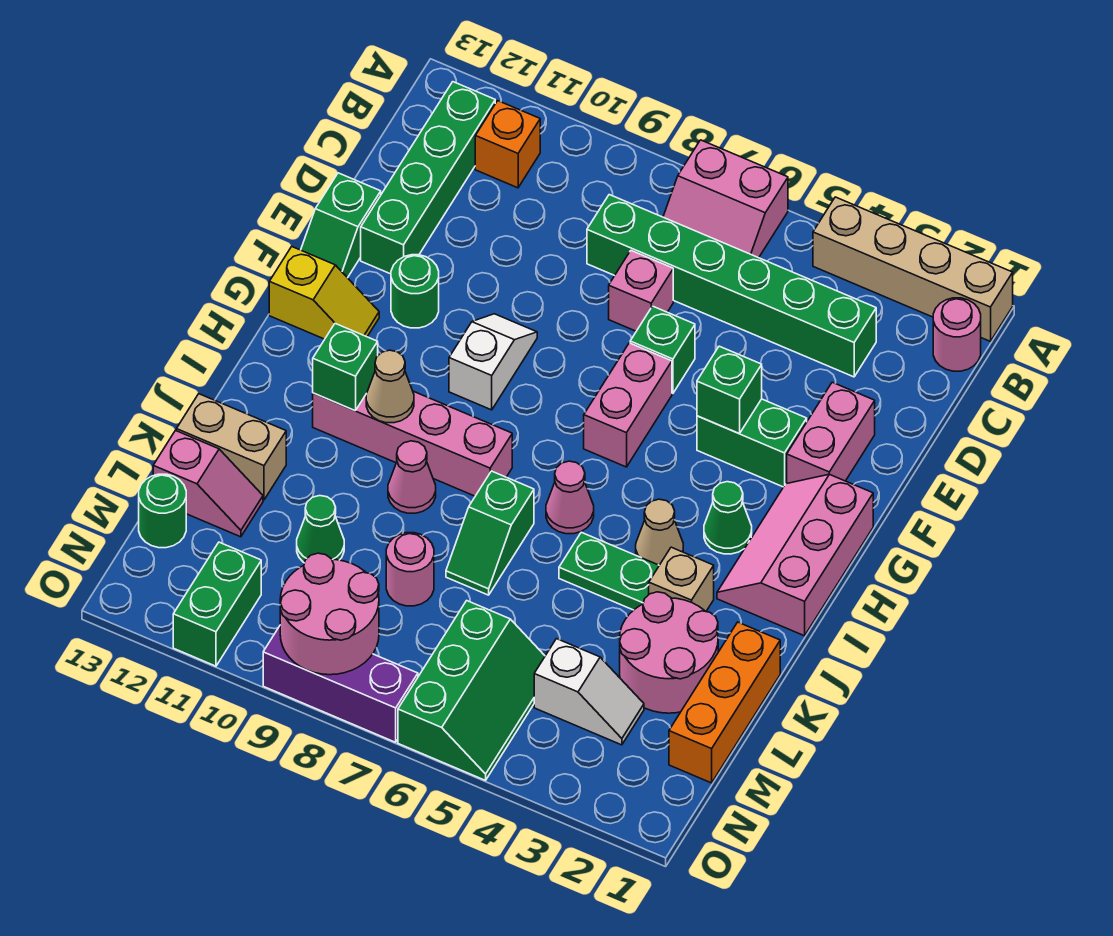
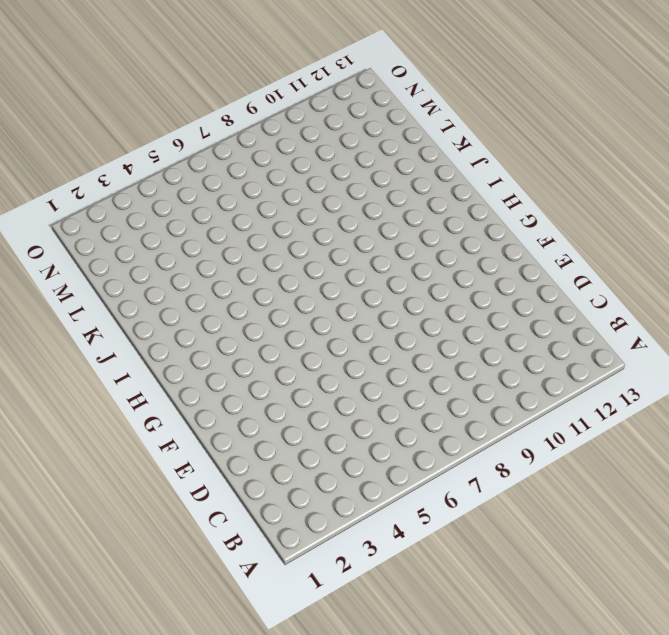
none -> tan brick A1:A4 level 1
none -> pink slope A6:B7 level 1 top A
none -> pink round brick B1 level 1
none -> orange brick B11 level 1

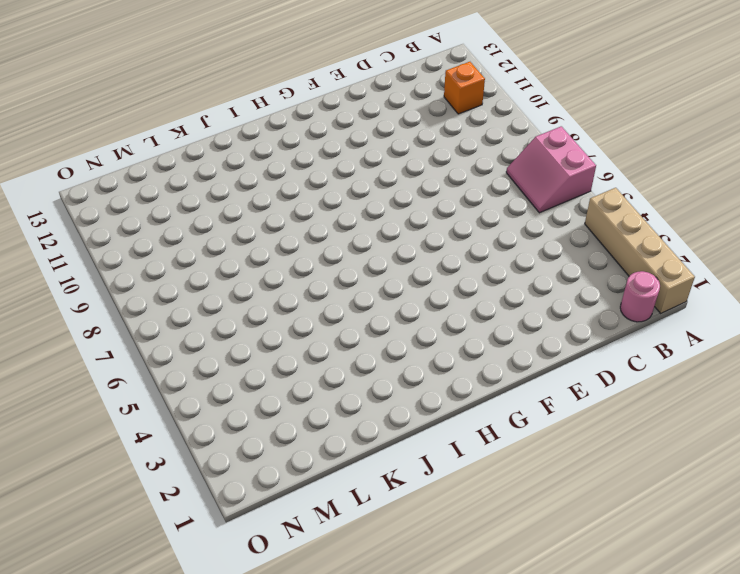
none -> green brick B12:E12 level 1
none -> green brick C3:C8 level 1
none -> pink brick D7 level 1
none -> pink brick E2:F2 level 1

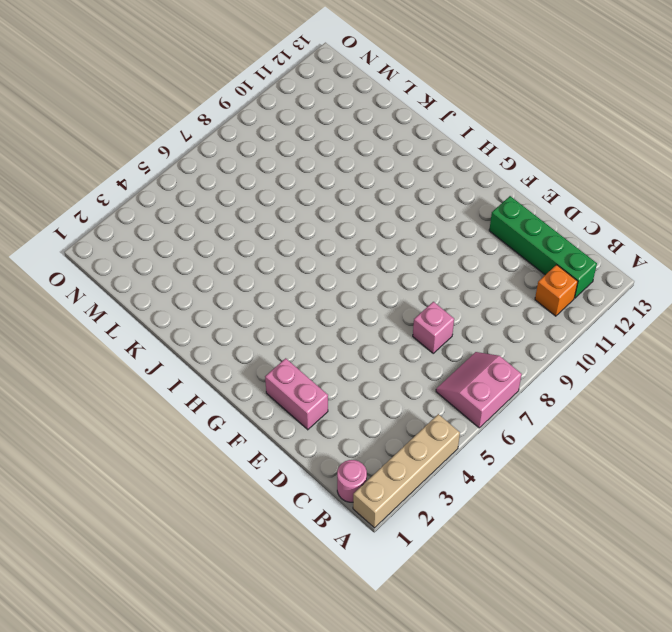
none -> green brick C3:C8 level 1
none -> green brick E6 level 1
none -> green slope E13:F13 level 1 top E
none -> green brick F3:F4 level 1

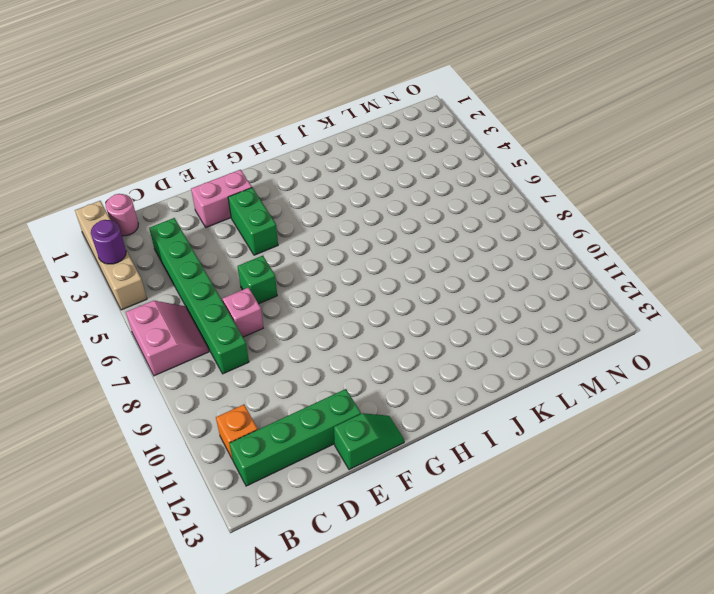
purple round brick A3 level 2 -> none
none -> pink brick F6:G6 level 1
none -> white slope F9:G9 level 1 top G
none -> green round brick F11 level 1
none -> pink slope G1:I2 level 1 top 1

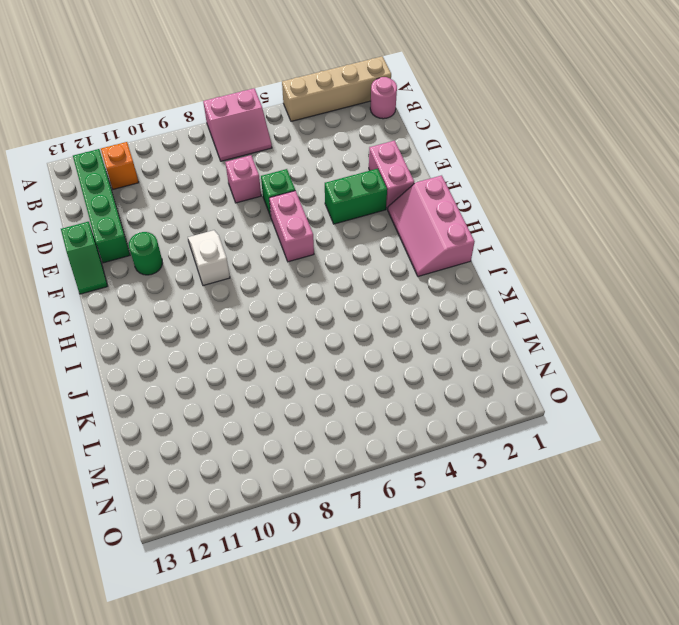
none -> green brick C3:C8 level 1
none -> yellow slope G12:G13 level 1 top 13
none -> green cone H3 level 1
none -> tan cone I4 level 1

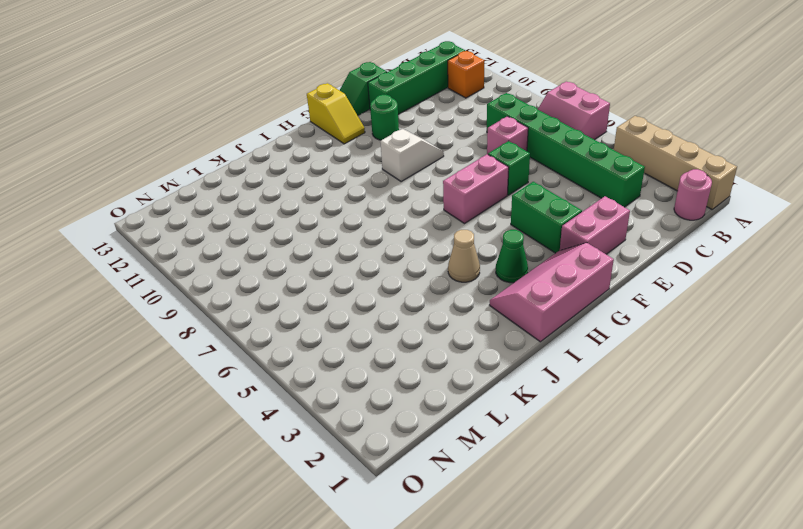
none -> pink cone I6 level 1
none -> pink brick I8:I11 level 1
none -> tan brick J3 level 1
none -> green plate J4:J5 level 1

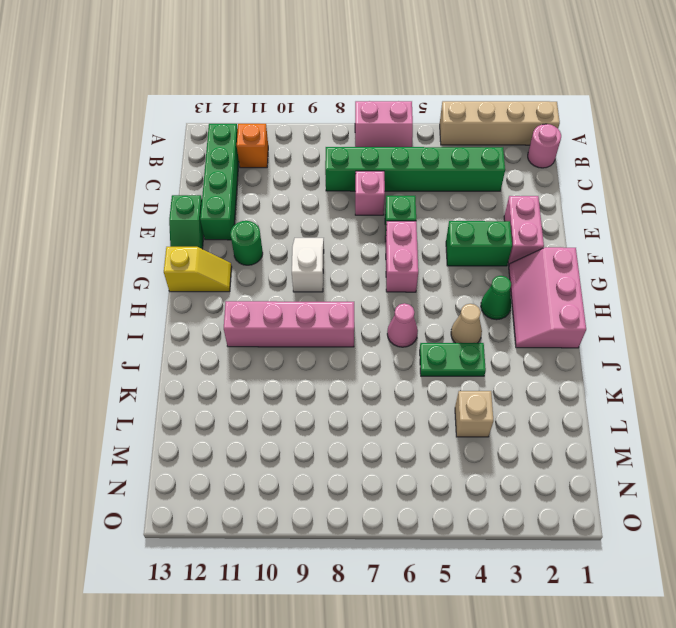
tan brick L4 level 1 -> tan brick J3 level 1
none -> green slope J7:K7 level 1 top J
none -> pink cone J9 level 1
none -> orange brick K1:M1 level 1
none -> pink round brick K2:L3 level 1

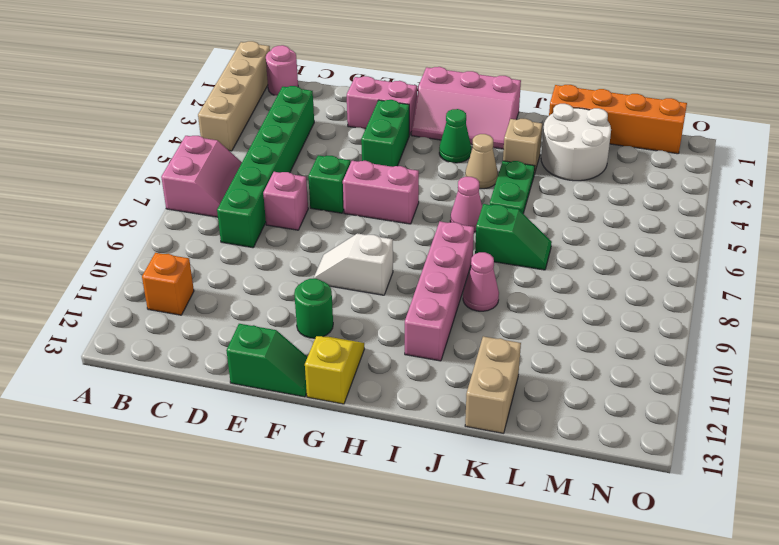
orange brick K1:N1 level 1 -> orange brick K1:M1 level 1
white round brick K2:L3 level 1 -> pink round brick K2:L3 level 1
none -> green brick B12:E12 level 1
none -> pink round brick L8 level 1
none -> green cone L10 level 1
none -> pink slope L12:L13 level 1 top 13

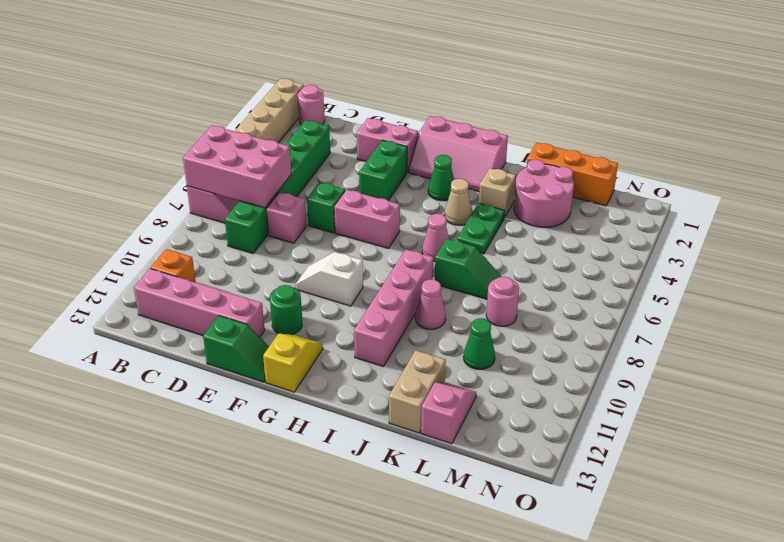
pink brick A6:C7 level 2 -> none
pink brick B12:E12 level 1 -> green brick B12:E12 level 1
none -> white slope M3:M4 level 1 top 4
none -> green slope M5:O6 level 1 top 6
none -> green round brick M13 level 1
none -> green brick N11:O11 level 1

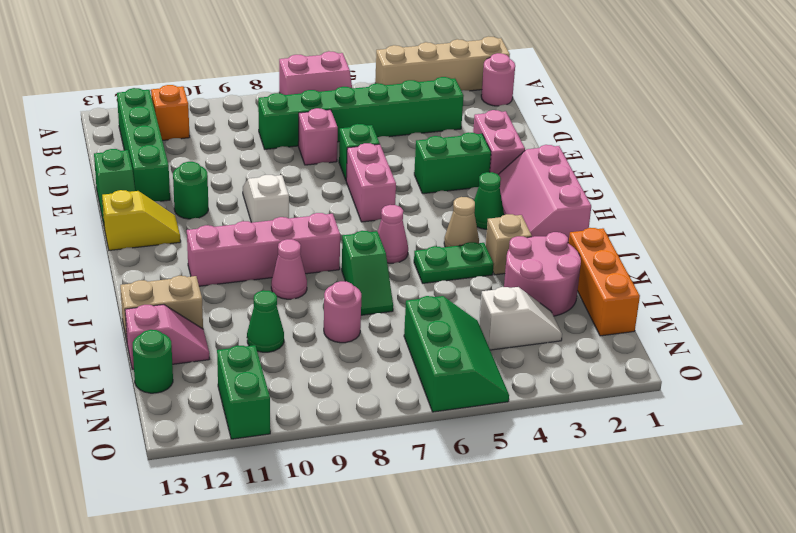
none -> purple brick O7:O9 level 1
none -> green brick F4 level 2
none -> tan cone I10 level 2
none -> green brick I11 level 2

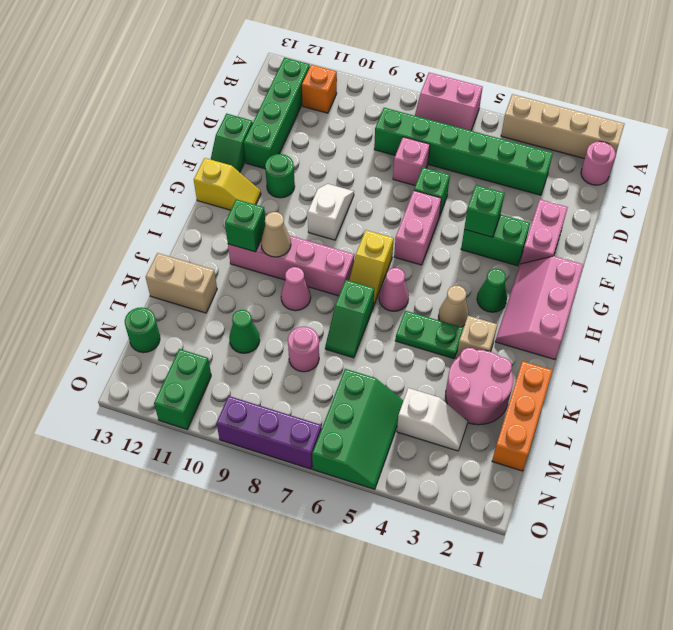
yellow slope H7:I7 level 1 top H -> none
none -> pink slope L12:L13 level 1 top 13
none -> pink round brick N8:O9 level 2

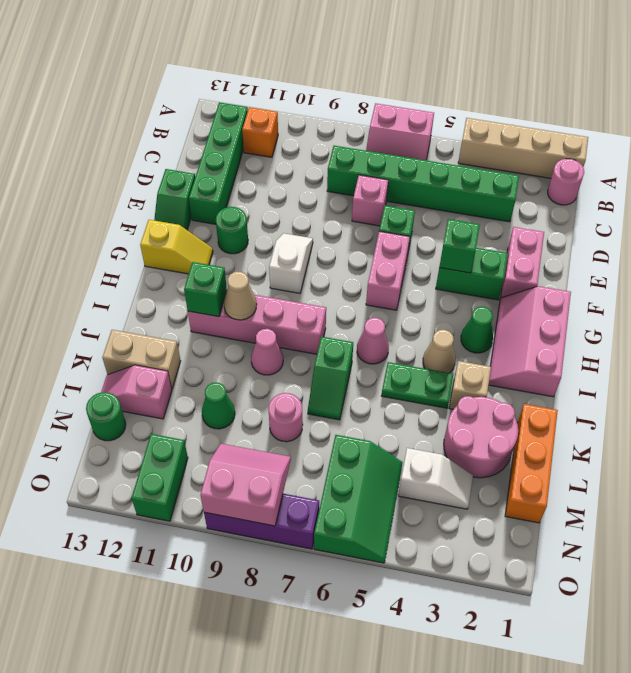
pink slope L12:L13 level 1 top 12 -> pink slope L12:L13 level 1 top 13
pink slope N8:O9 level 2 top O -> pink round brick N8:O9 level 2

